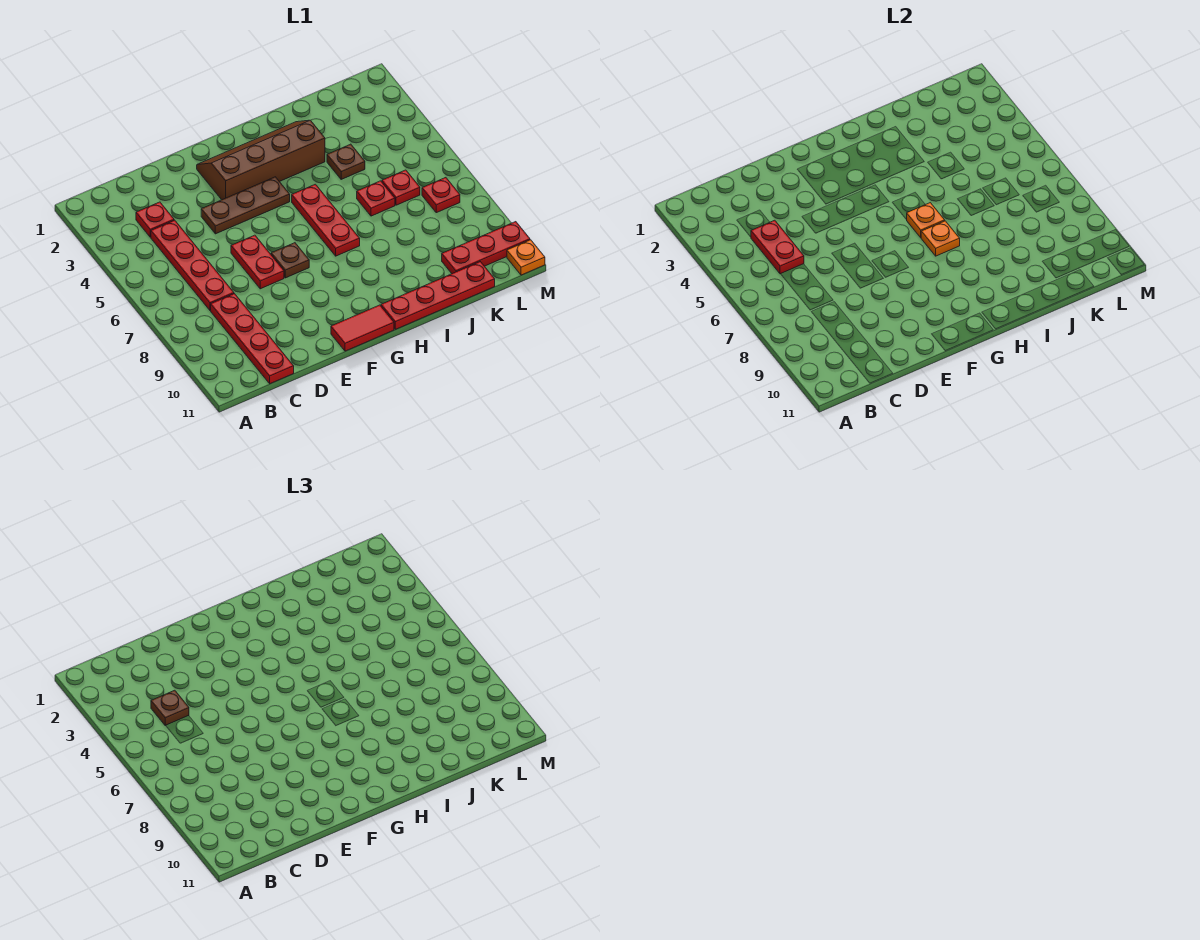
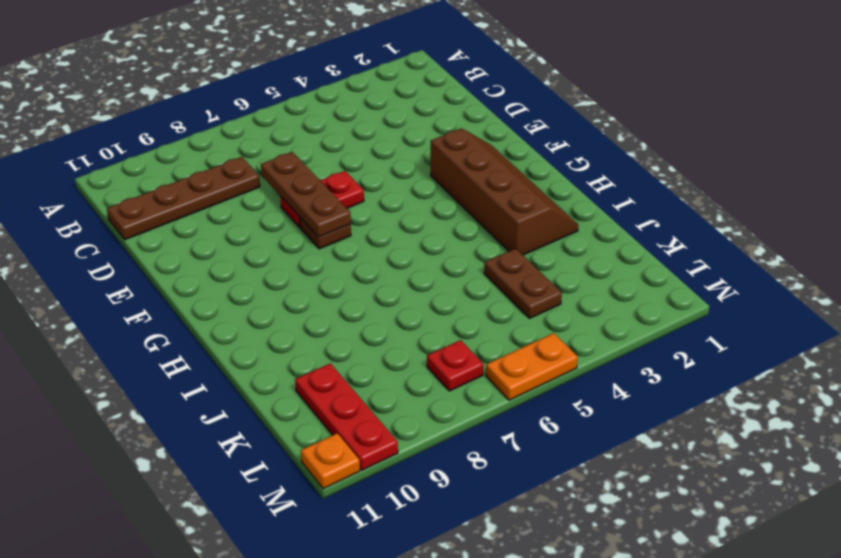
brown plate C8:C11 level 1 -> red plate C8:C11 level 1
brown plate D7:F7 level 2 -> brown plate E4:G4 level 1
brown plate J4:K4 level 1 -> brown plate J4 level 1
orange plate M5:M6 level 1 -> none
none -> red plate C3 level 1
none -> red plate C4:C7 level 1
none -> red tile F11:G11 level 1

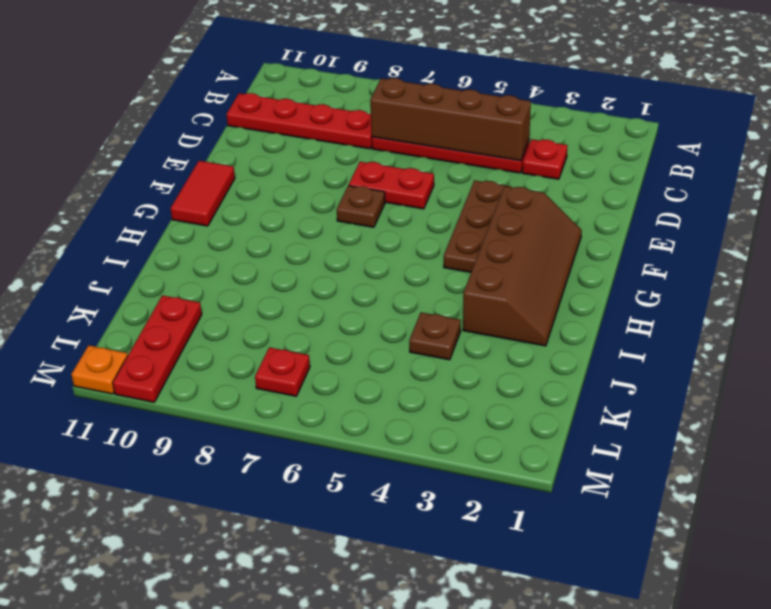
brown brick C4:C7 level 2 -> red plate C4:C5 level 2
none -> red plate H5:H7 level 1
none -> red plate H11:K11 level 1
none -> red plate J6 level 1

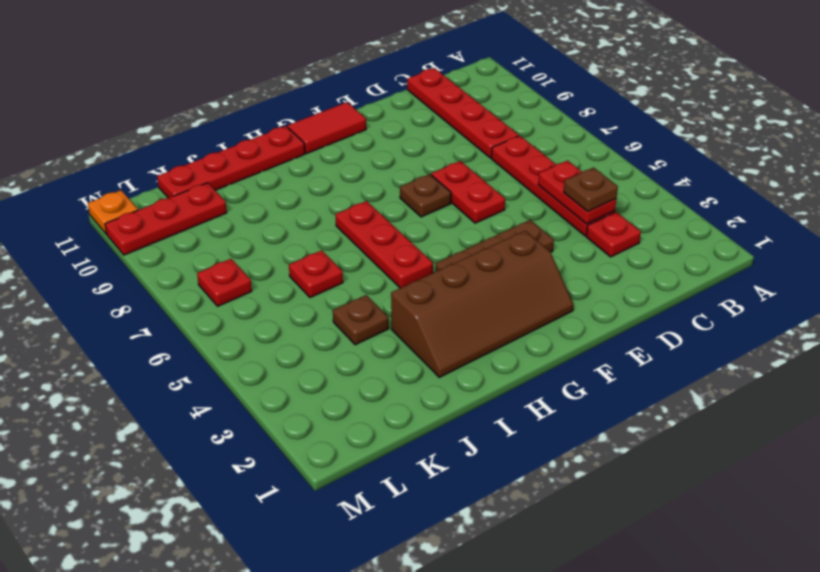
none -> red plate K6 level 1
none -> orange plate H6 level 2
none -> orange plate H7 level 2

